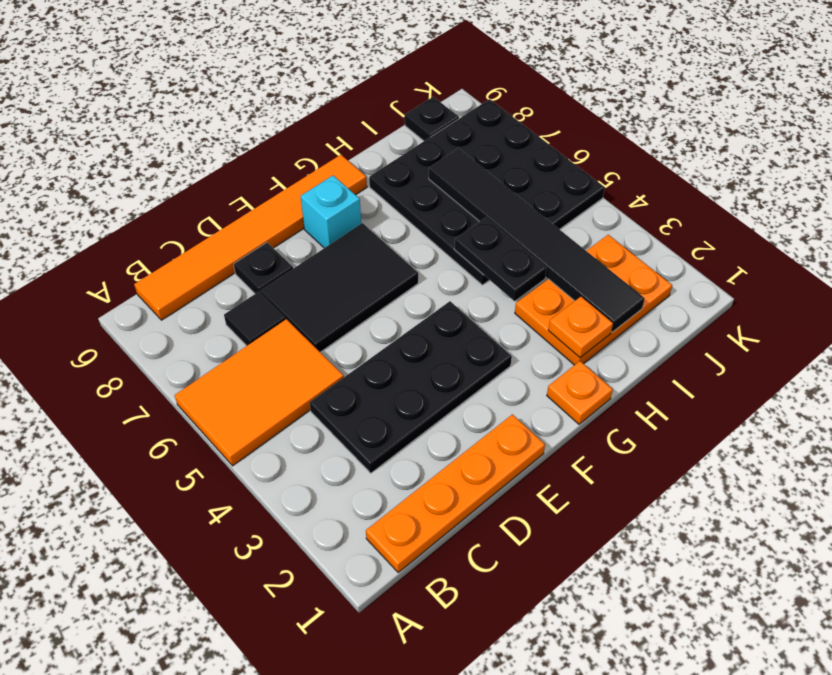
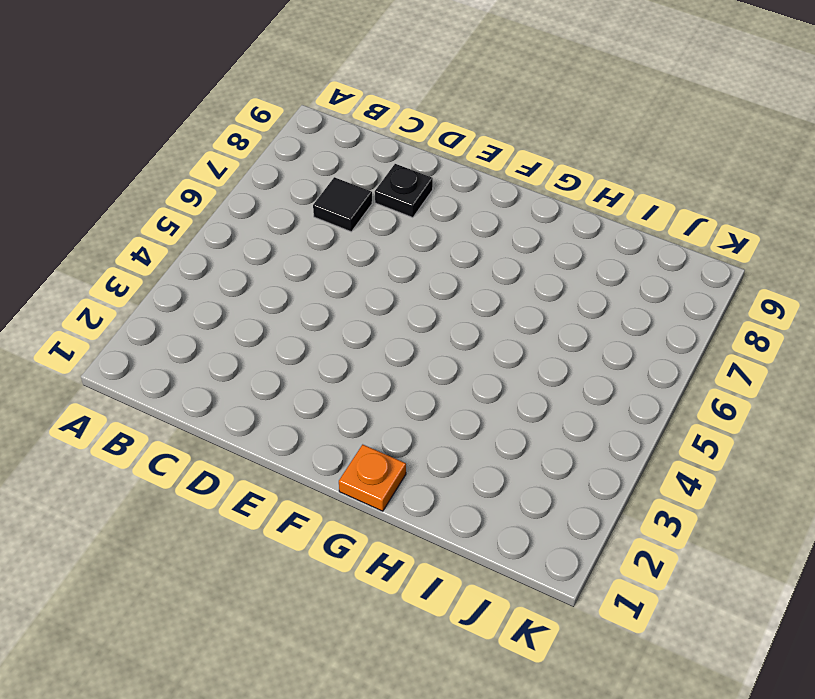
none -> orange tile A5:C6 level 1
none -> orange plate B1:E1 level 1
none -> orange tile B9:G9 level 1

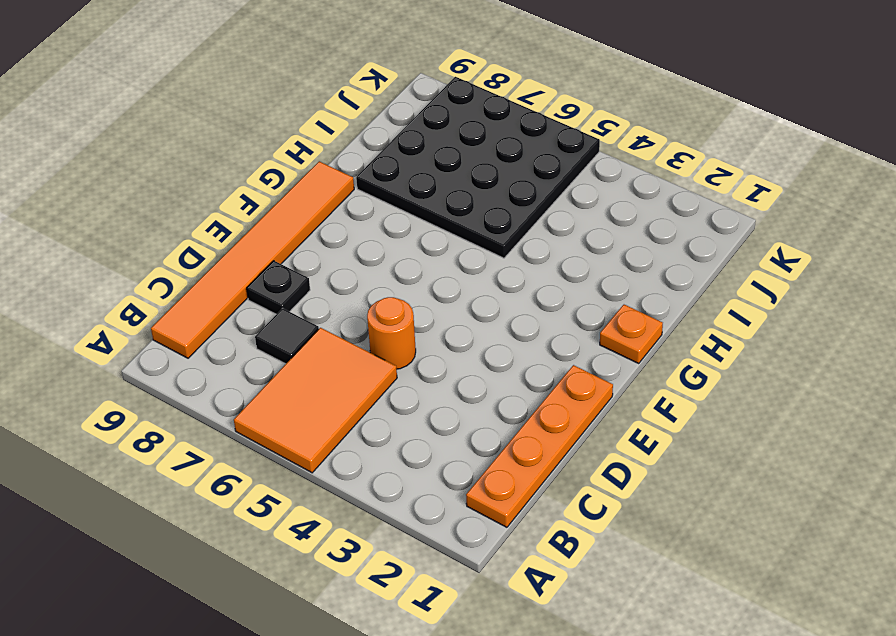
orange round brick D5 level 1 -> none
none -> black plate C3:F4 level 1
none -> black tile D6:F7 level 1
none -> cyan brick F8 level 1

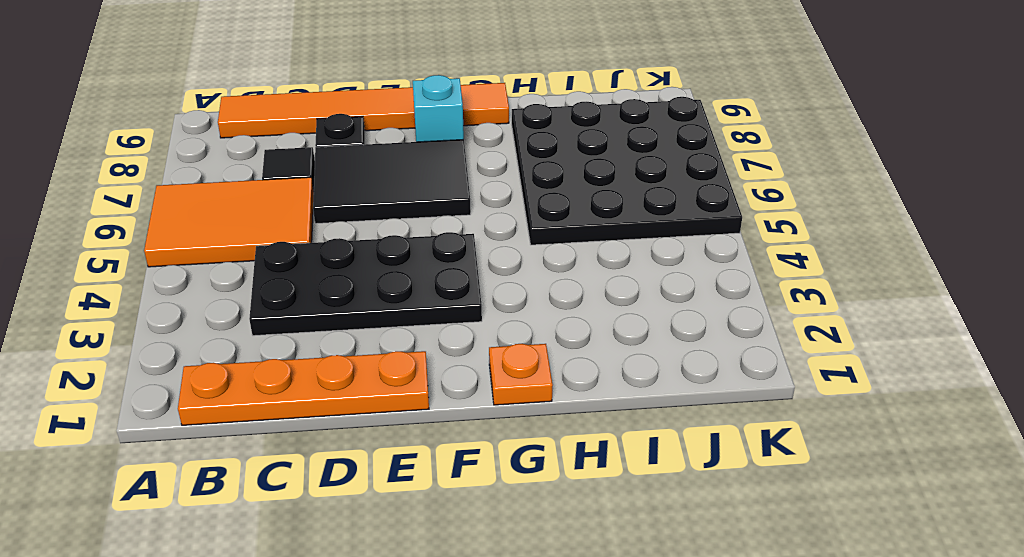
none -> orange plate H2:J3 level 1
none -> black plate J9 level 1
none -> orange plate H2 level 2

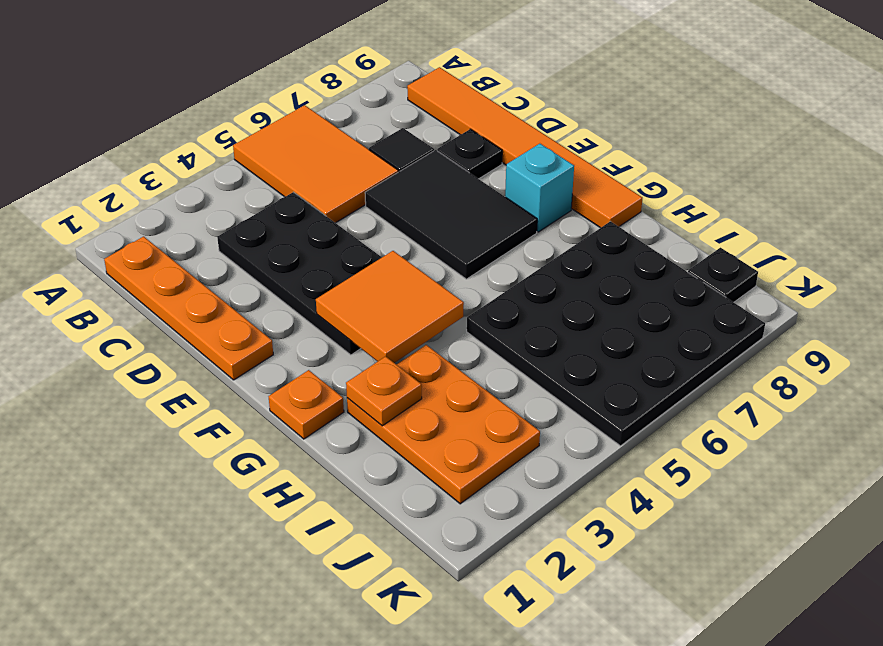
orange tile F3:G4 level 2 -> none
none -> black plate H4:H5 level 2
none -> black tile I2:I7 level 2

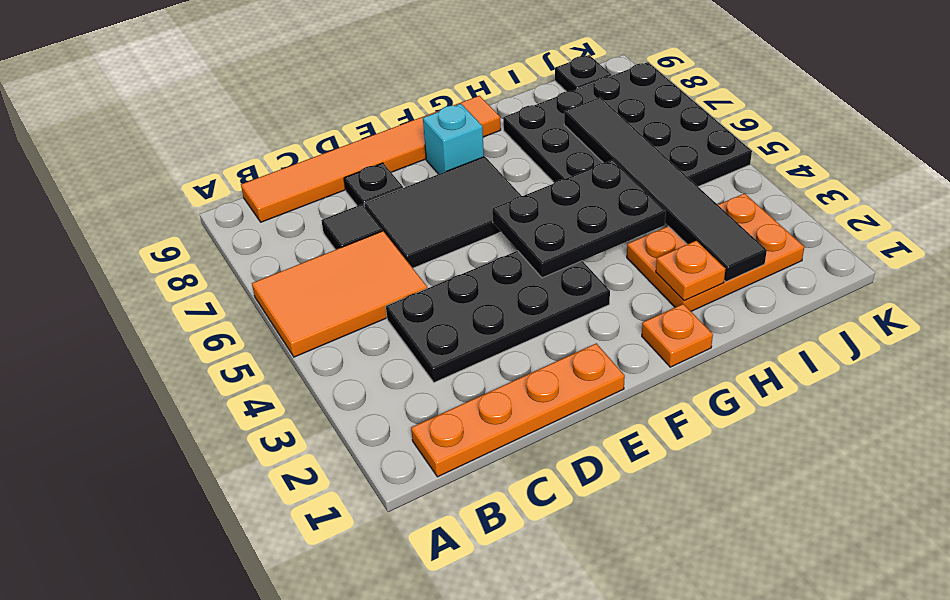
black plate F4:H5 level 2 -> black plate H4:H5 level 2

